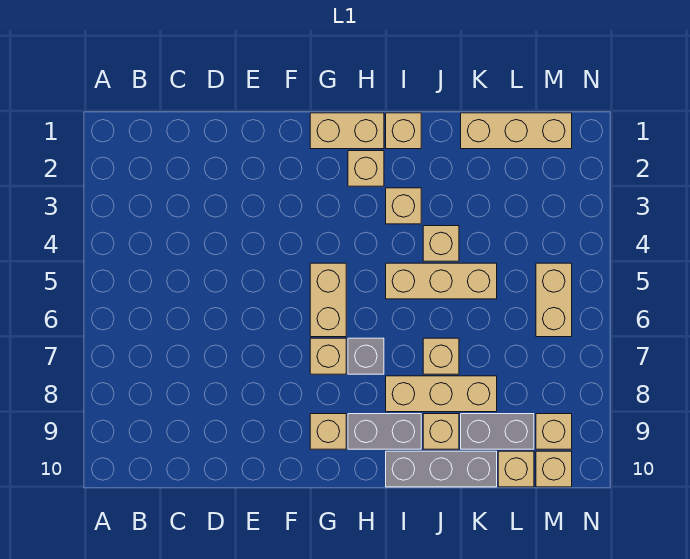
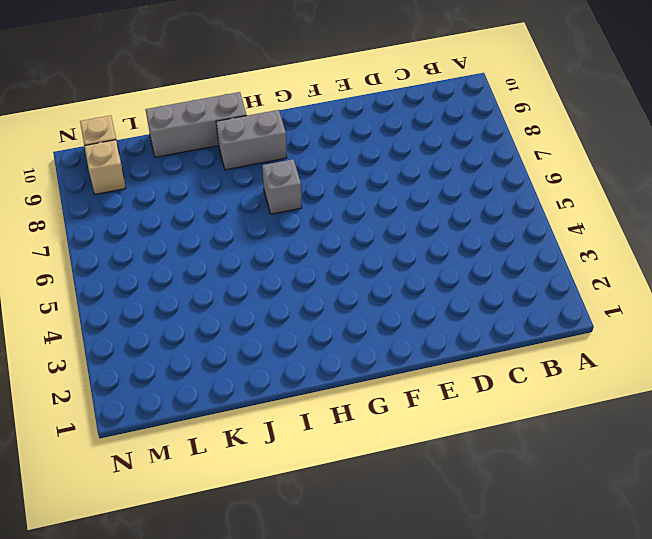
none -> tan brick G1:H1 level 1
none -> tan brick G5:G6 level 1
none -> tan brick G7 level 1

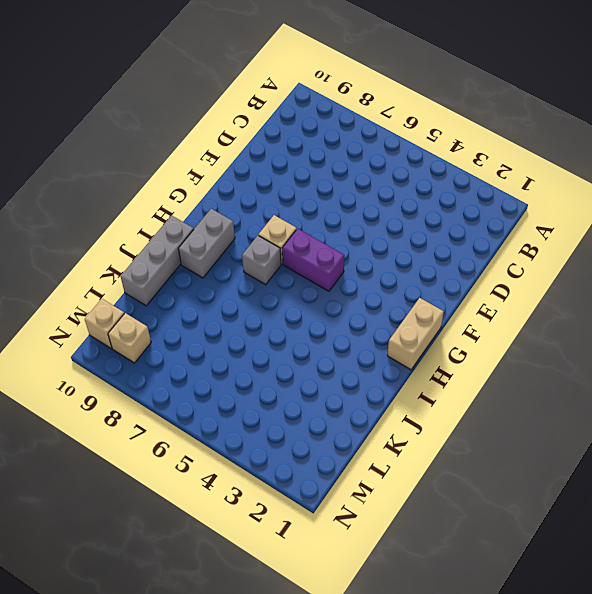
purple brick G5:G6 level 1 -> tan brick G5:G6 level 1
none -> tan brick G9 level 1
none -> tan brick H2 level 1
none -> tan brick I1 level 1

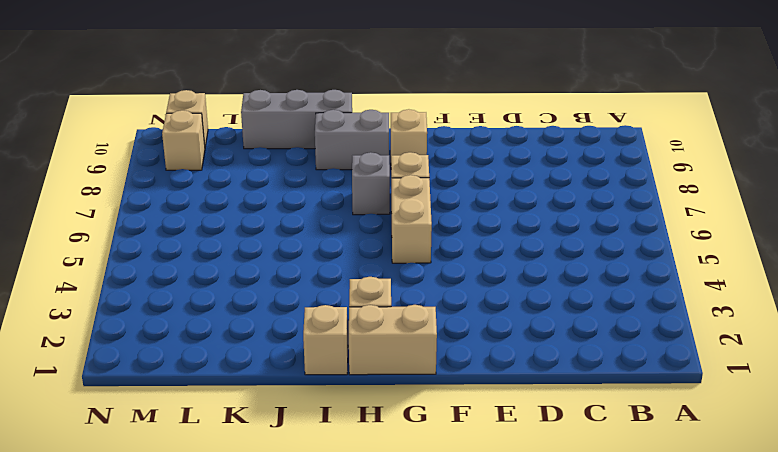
none -> tan brick I3 level 1
none -> tan brick I5:K5 level 1
none -> tan brick I8:K8 level 1

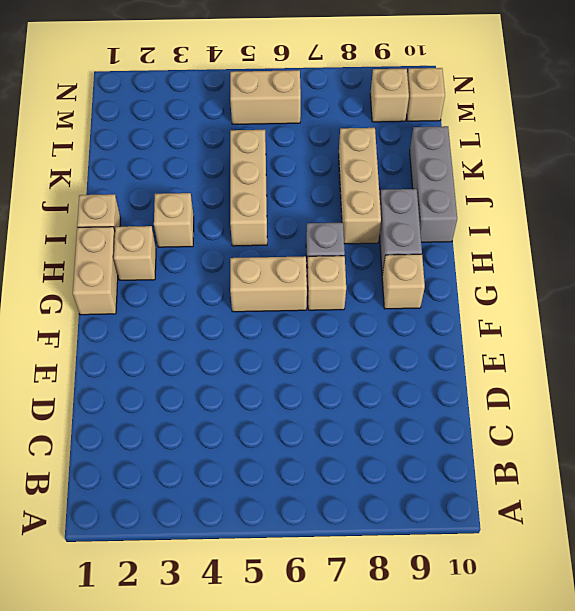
none -> tan brick J4 level 1
none -> tan brick J7 level 1
none -> tan brick J9 level 1

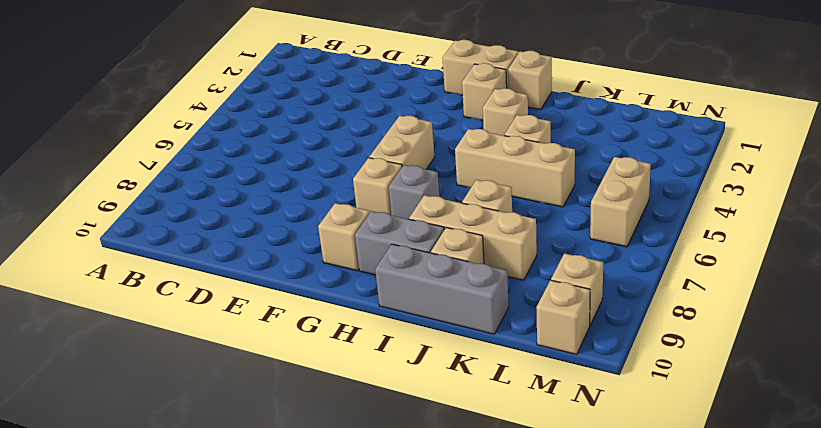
none -> tan brick K1:M1 level 1
none -> grey brick K9:L9 level 1
none -> tan brick L10 level 1

